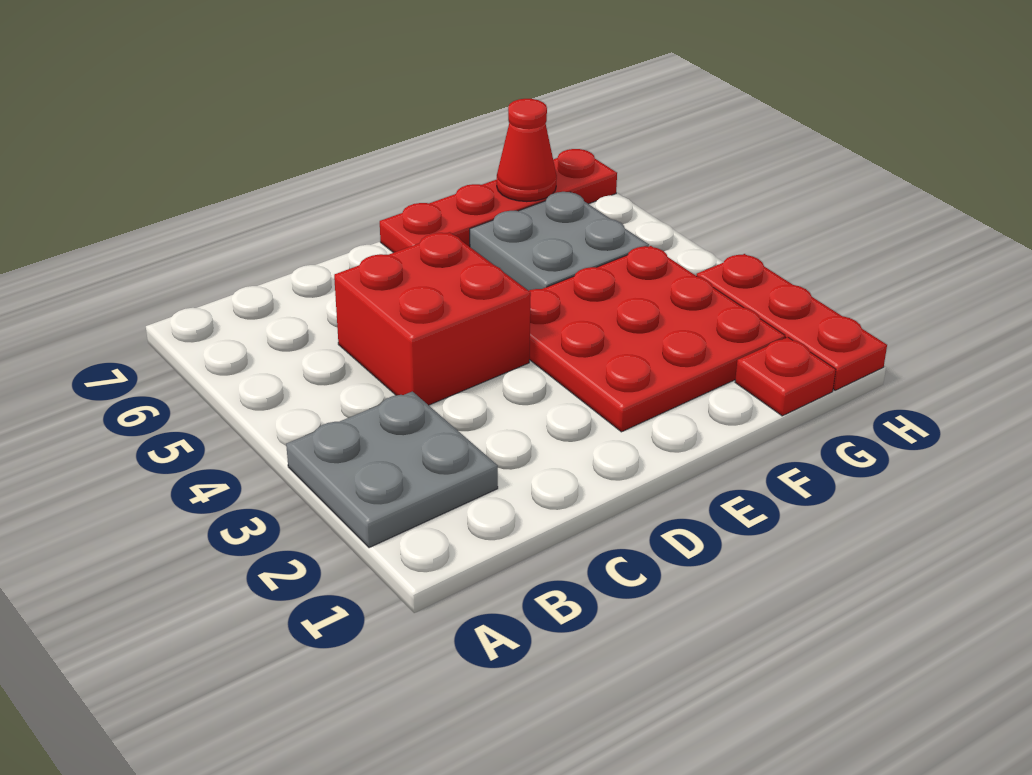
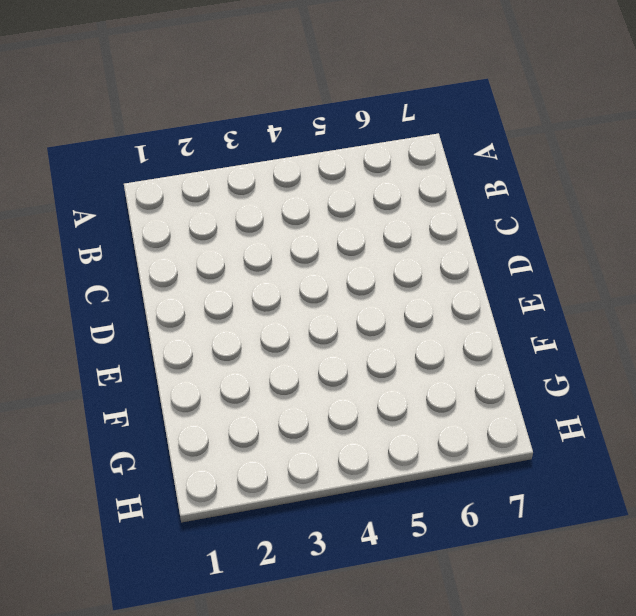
none -> grey plate A2:B3 level 1
none -> red brick C4:D5 level 1

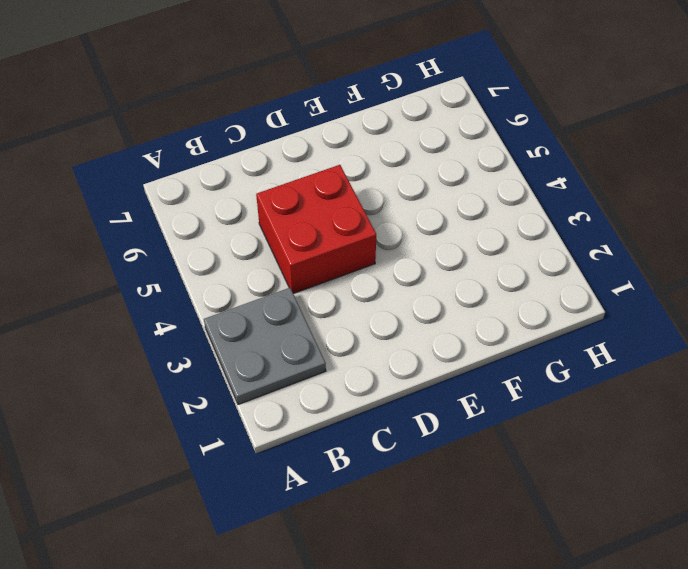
none -> red plate E2:G4 level 1
none -> red plate E7:H7 level 1

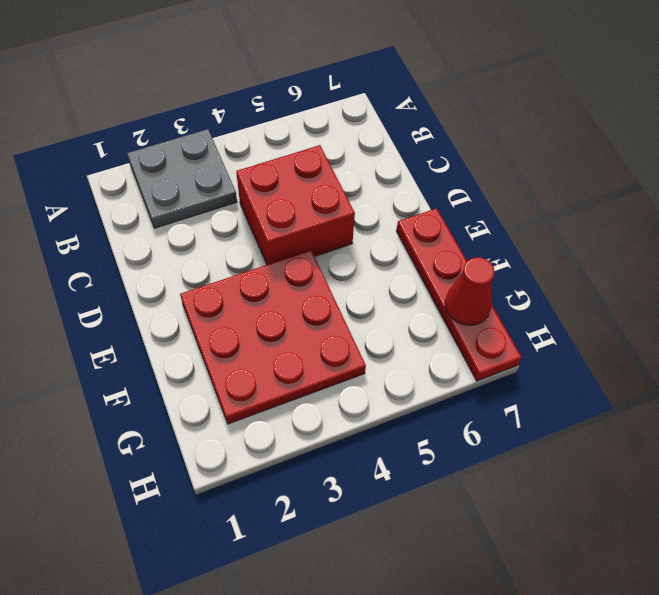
none -> grey plate F5:G6 level 1
none -> red plate G1 level 1

